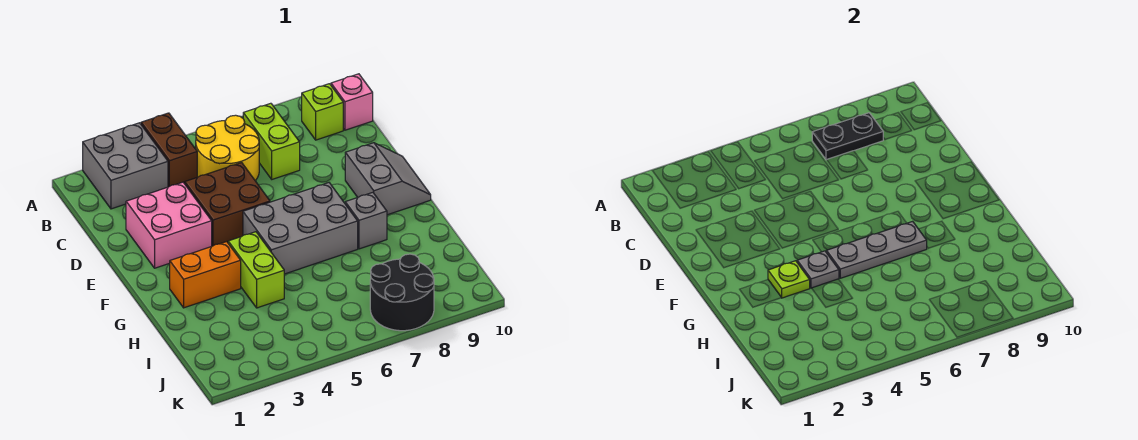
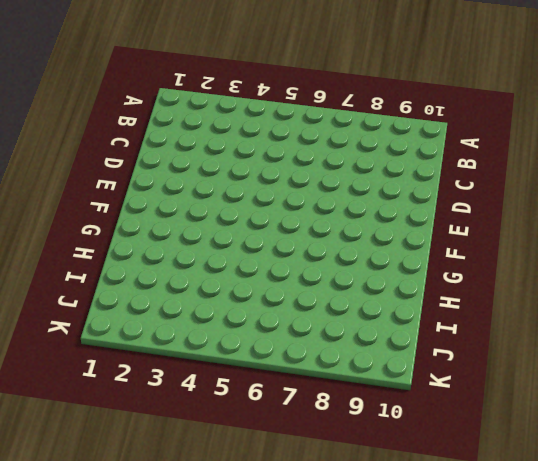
none -> grey brick A2:B3 level 1
none -> brown brick A4:B4 level 1
none -> yellow round brick B5:C6 level 1

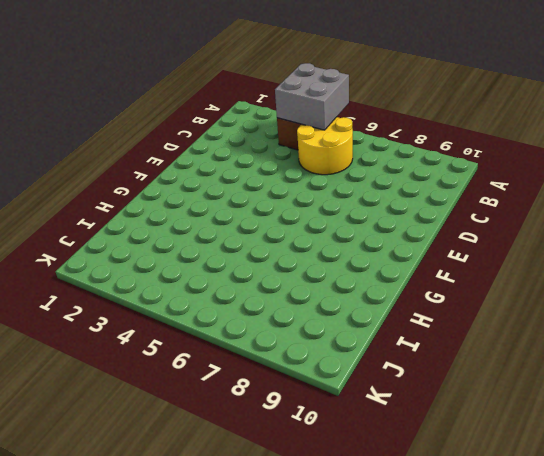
grey brick A4:B5 level 2 -> grey brick A2:B3 level 1
none -> lime brick B7:C7 level 1
none -> lime brick B9 level 1
none -> pink brick B10 level 1

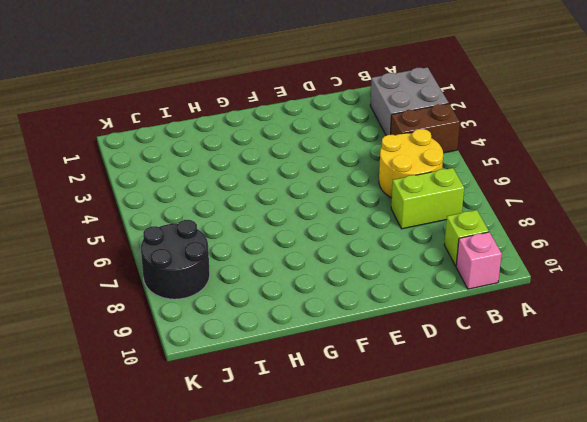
none -> pink brick D2:E3 level 1
none -> brown brick D4:E5 level 1
none -> grey slope E9:F10 level 1 top 9

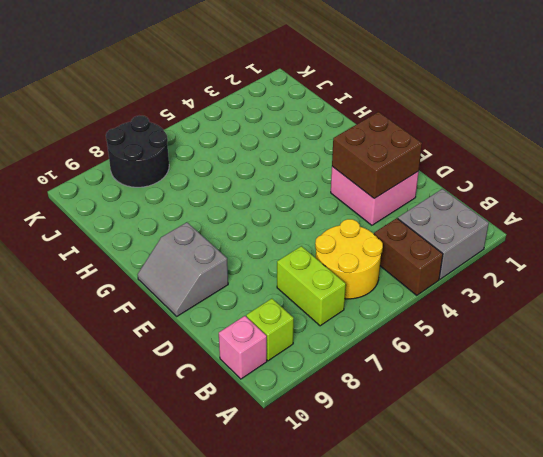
brown brick D2:E3 level 2 -> brown brick D4:E5 level 1
none -> grey brick F5:G7 level 1
none -> orange brick G2:G3 level 1
none -> lime brick G4:H4 level 1

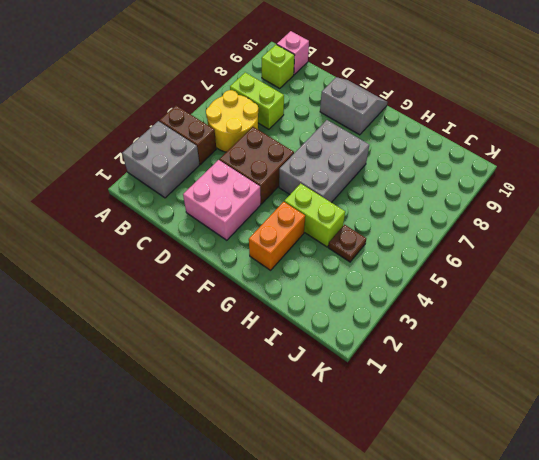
brown plate I4 level 1 -> none
none -> grey brick G8 level 1
none -> black round brick J7:K8 level 1
none -> black plate B7:B8 level 2

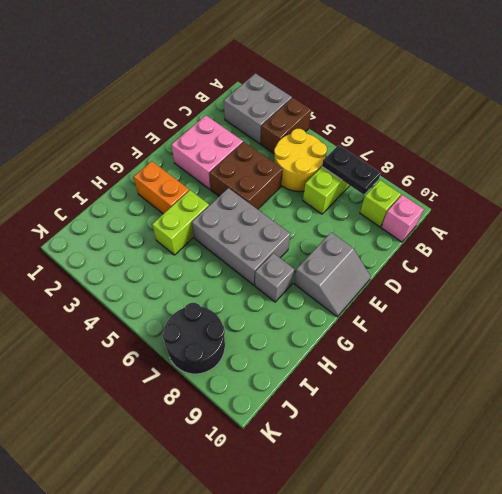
none -> lime plate G3 level 2
none -> grey plate G4 level 2
none -> grey plate G5:G7 level 2

